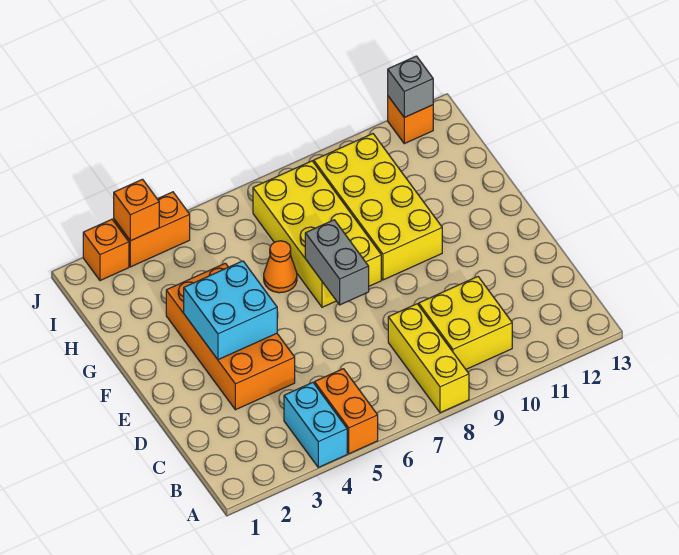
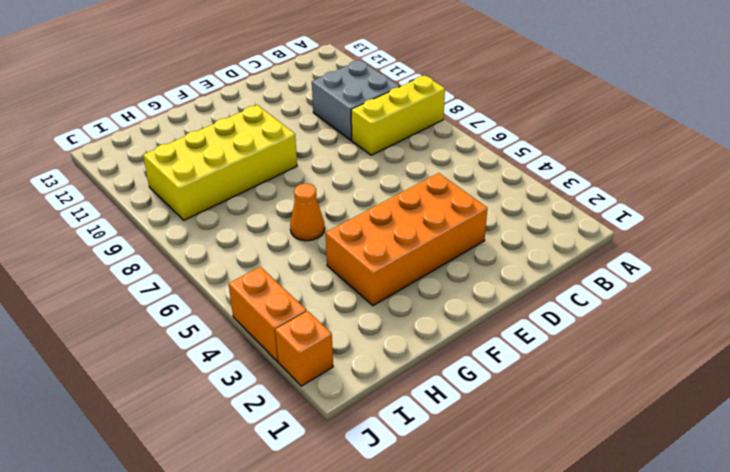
grey brick B9:C10 level 1 -> yellow brick B9:C10 level 1
none -> cyan brick A4:B4 level 1
none -> orange brick A5:B5 level 1
none -> yellow brick F7:I8 level 1

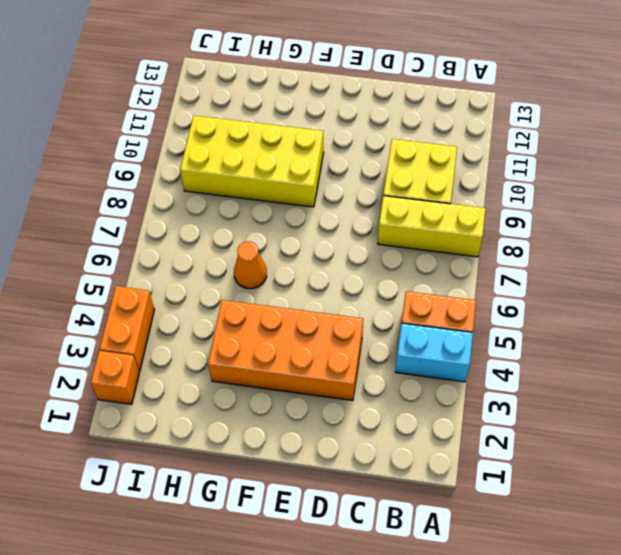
none -> yellow brick F7:I8 level 1
none -> orange brick J12 level 1
none -> cyan brick E3:F4 level 2

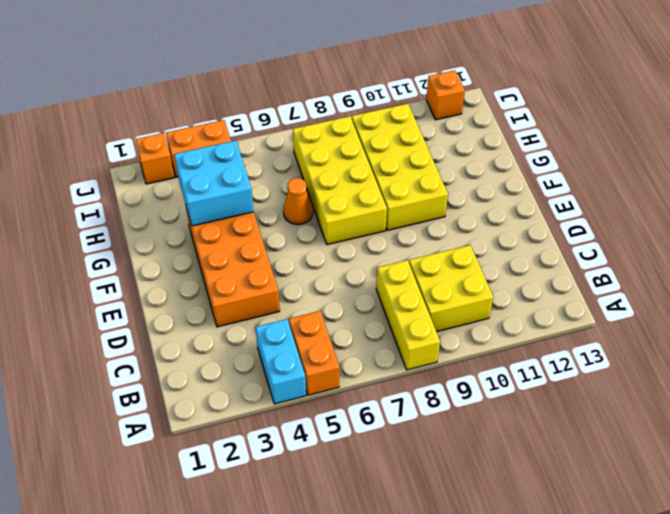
cyan brick G3:H4 level 2 -> cyan brick E3:F4 level 2
none -> grey brick E7:F7 level 2
none -> orange brick J3 level 2
none -> grey brick J12 level 2

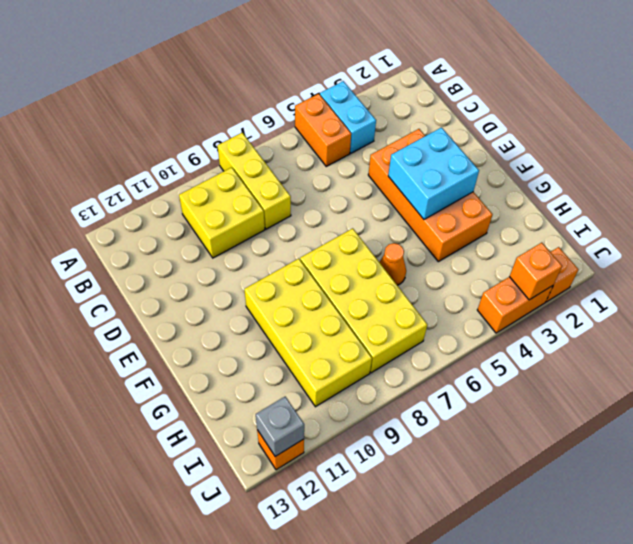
none -> grey brick E7:F7 level 2

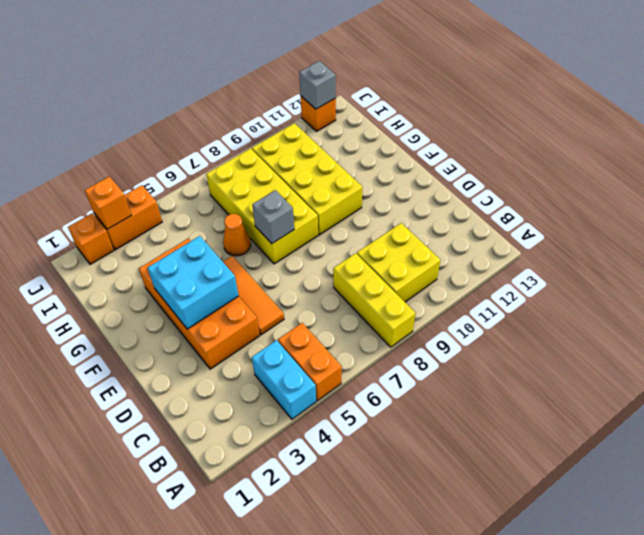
orange tile D5:F5 level 1 -> none
grey brick F7 level 2 -> grey brick E7:F7 level 2

